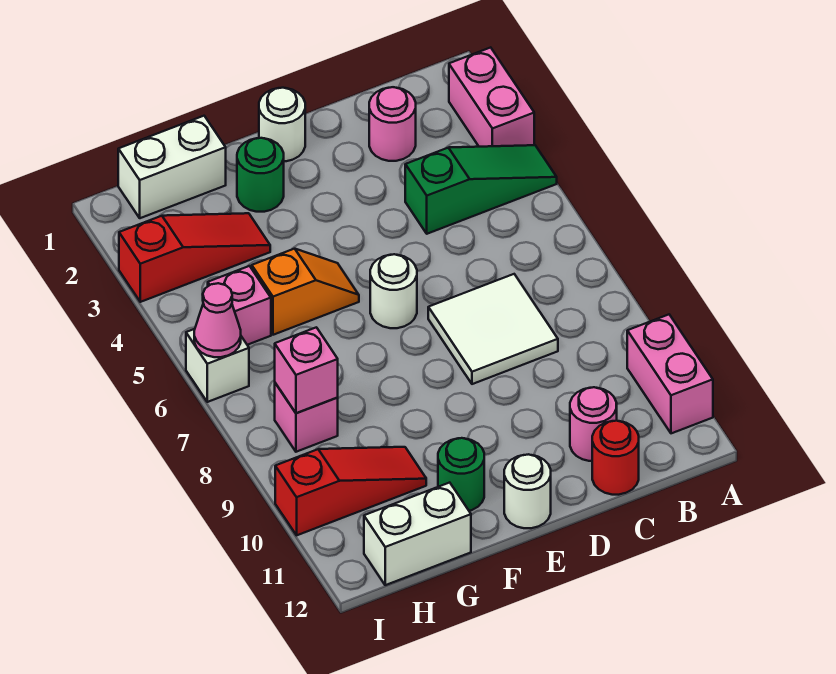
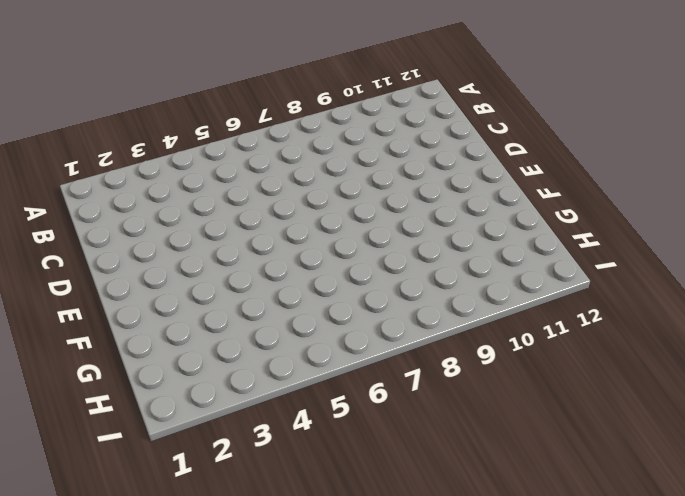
none -> pink brick A2:A3 level 1
none -> green slope A4:C4 level 1 top C
none -> pink brick A10:A11 level 1

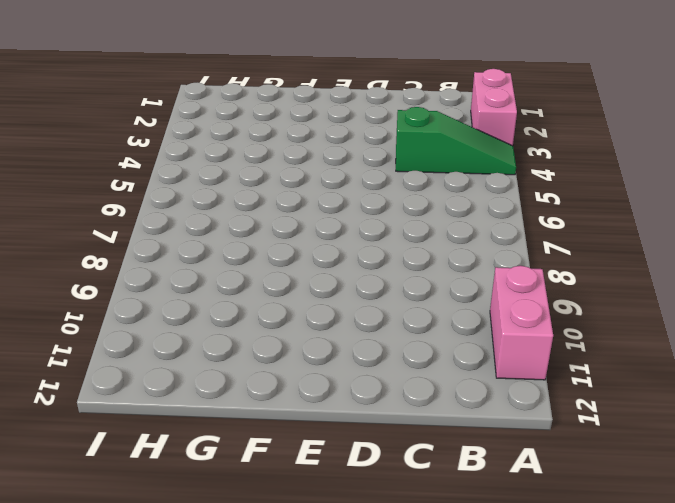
none -> pink round brick C2 level 1
none -> white tile C7:D8 level 1
none -> pink round brick C11 level 1

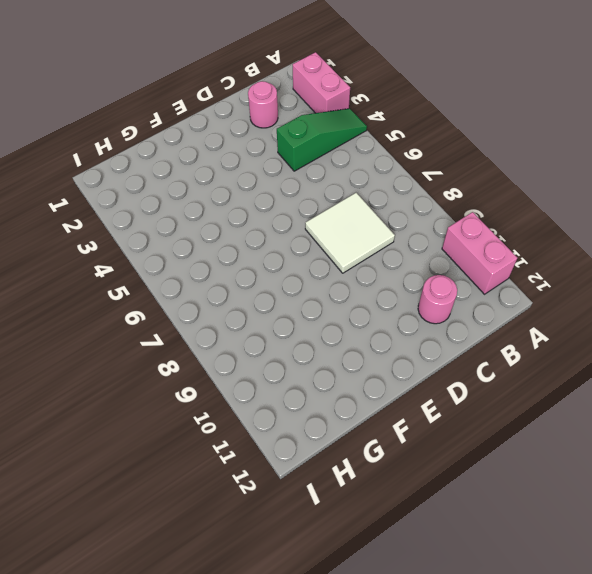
none -> red round brick C12 level 1
none -> white round brick E1 level 1
none -> white round brick E6 level 1

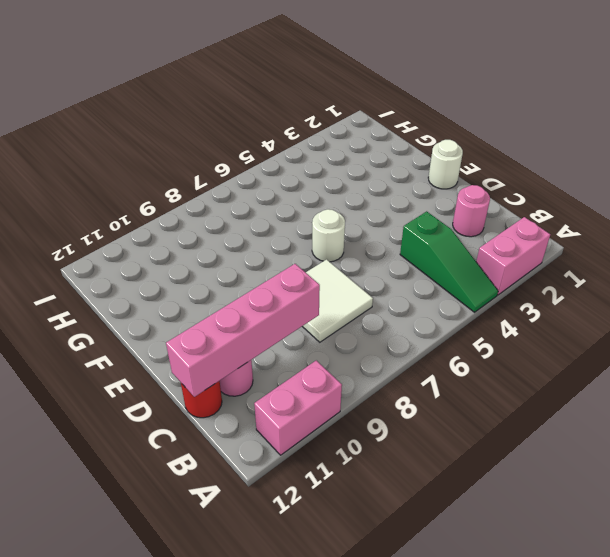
pink brick C9:C12 level 2 -> none
none -> white round brick E12 level 1
none -> green round brick F2 level 1
none -> orange slope F5:G5 level 1 top G

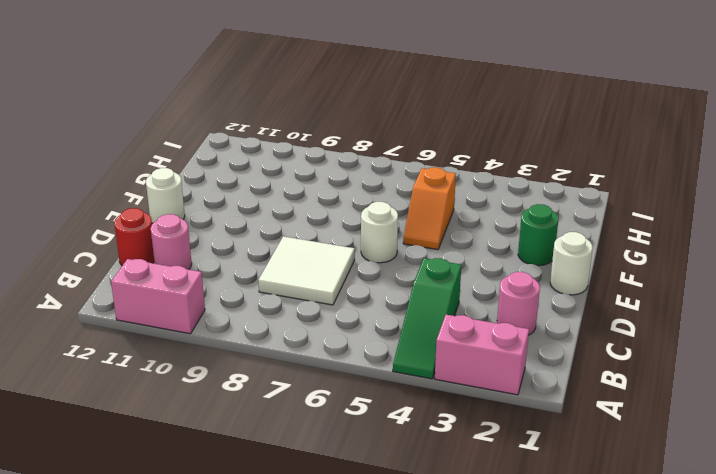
none -> green round brick F11 level 1
none -> white brick G1:H1 level 1
none -> red slope G3:I3 level 1 top I

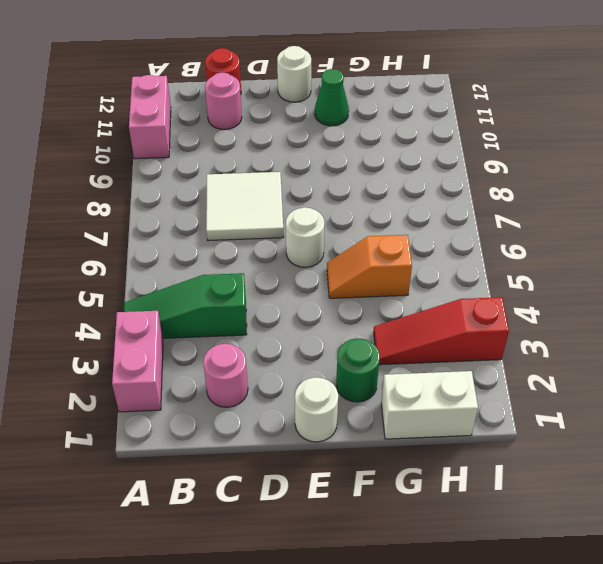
green cone F11 level 1 -> green round brick F11 level 1
none -> red slope G10:I10 level 1 top I
none -> white brick G12:H12 level 1
none -> pink brick H5 level 1

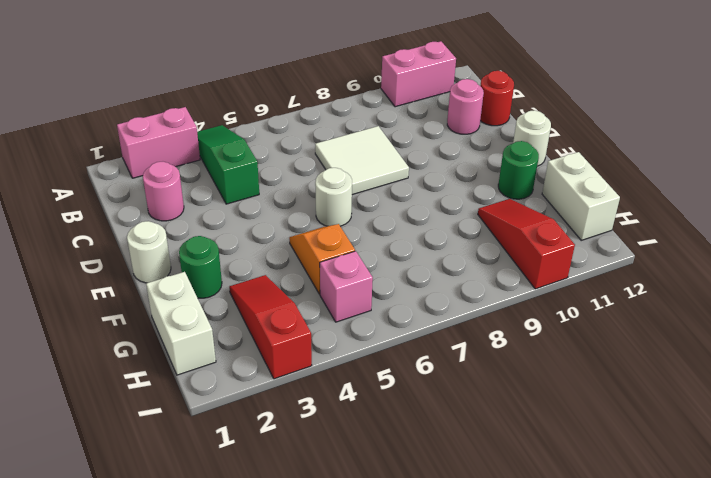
none -> pink brick H8 level 1
none -> white brick I6 level 1
none -> pink brick H8 level 2

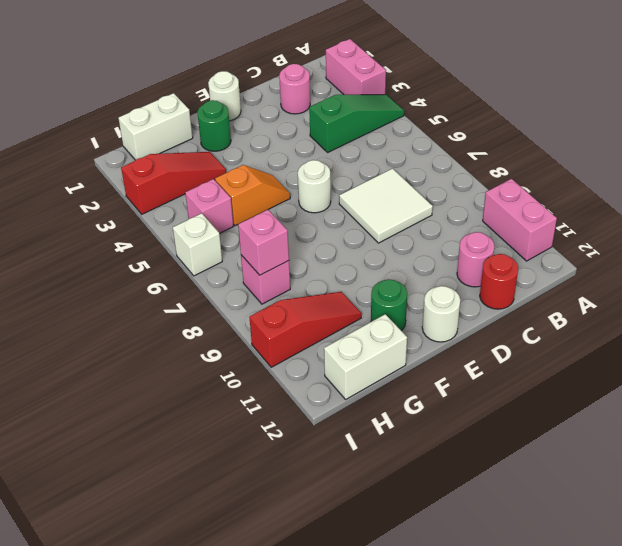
none -> pink cone I6 level 2

